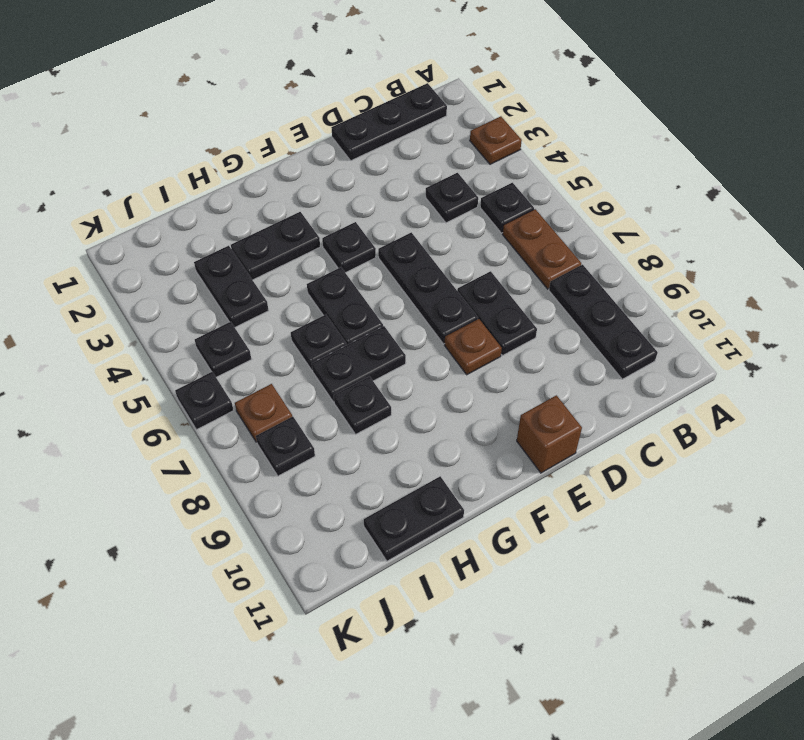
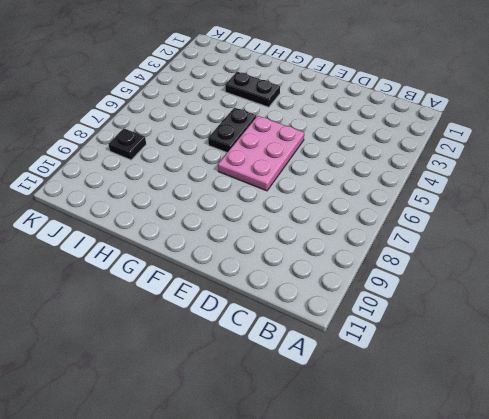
pink plate E5:F7 level 1 -> black plate E5:E7 level 1
none -> brown plate A3 level 1
none -> black plate B1:D1 level 1
none -> black plate B5 level 1

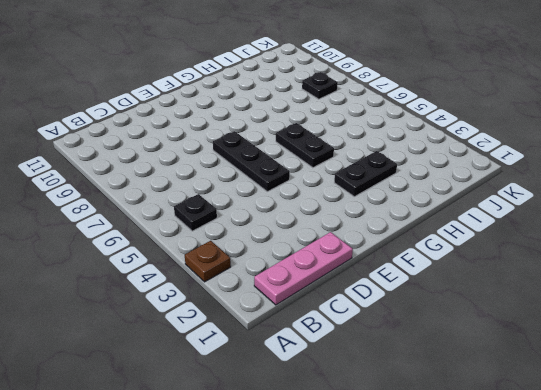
pink plate B1:D1 level 1 -> black plate B1:D1 level 1
none -> brown plate B6:B7 level 1
none -> black plate B8:B10 level 1
none -> black plate C4 level 1

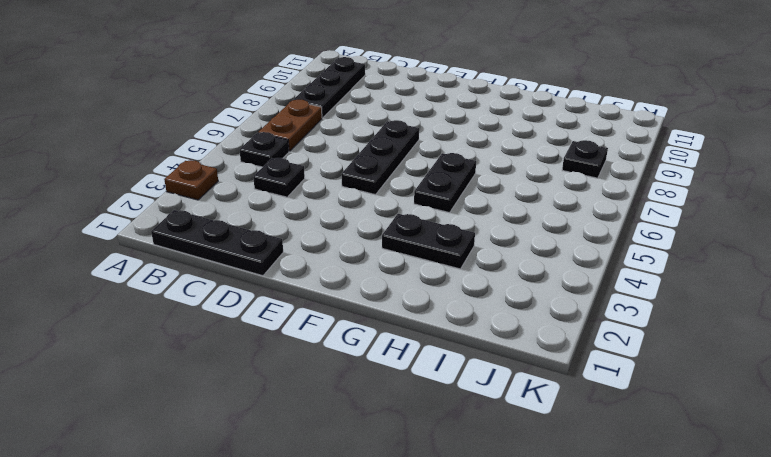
none -> black plate D7:D8 level 1
none -> brown plate E8 level 1
none -> brown brick E11 level 1

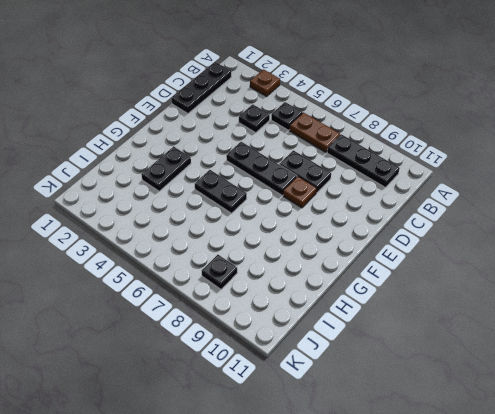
none -> brown brick E11 level 1
none -> black plate F4 level 1
none -> black plate G7:H7 level 1

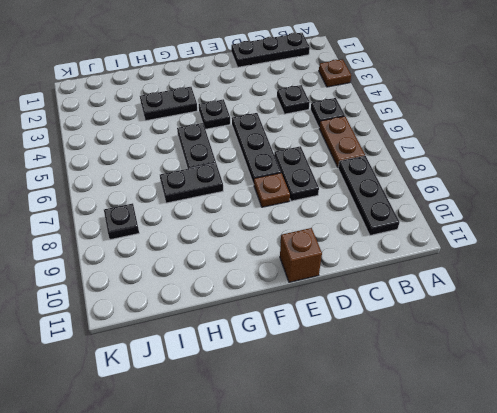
none -> black plate H6 level 1
none -> black plate H8 level 1
none -> black plate H11:I11 level 1

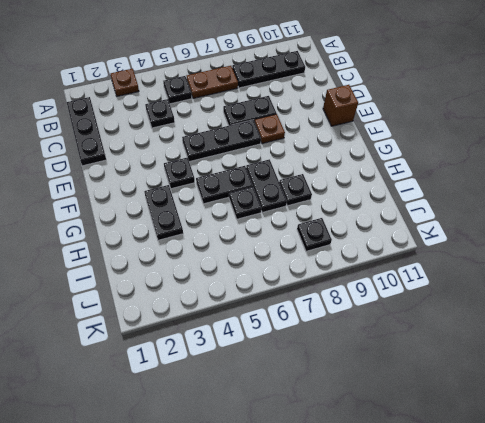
none -> black plate H11:I11 level 1
none -> black plate I3:I4 level 1
none -> black plate J5 level 1

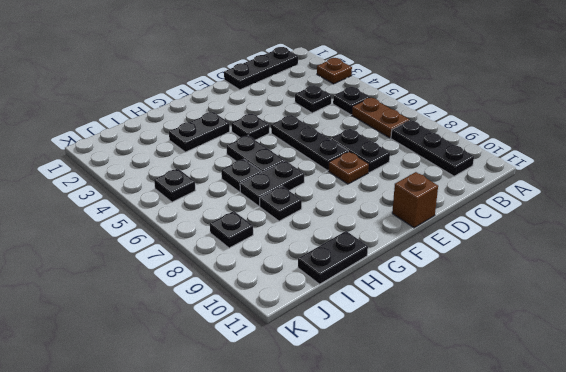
none -> black plate I3:I4 level 1
none -> brown plate J7 level 1
none -> black plate K6 level 1

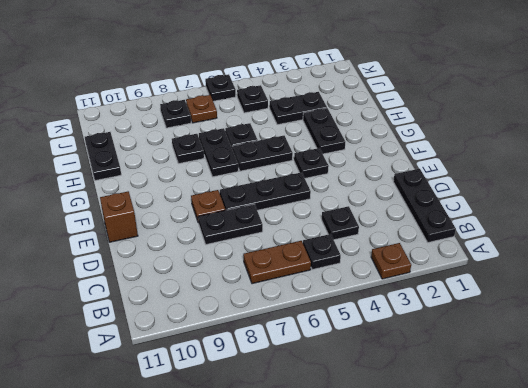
none -> black plate B8:B10 level 1

